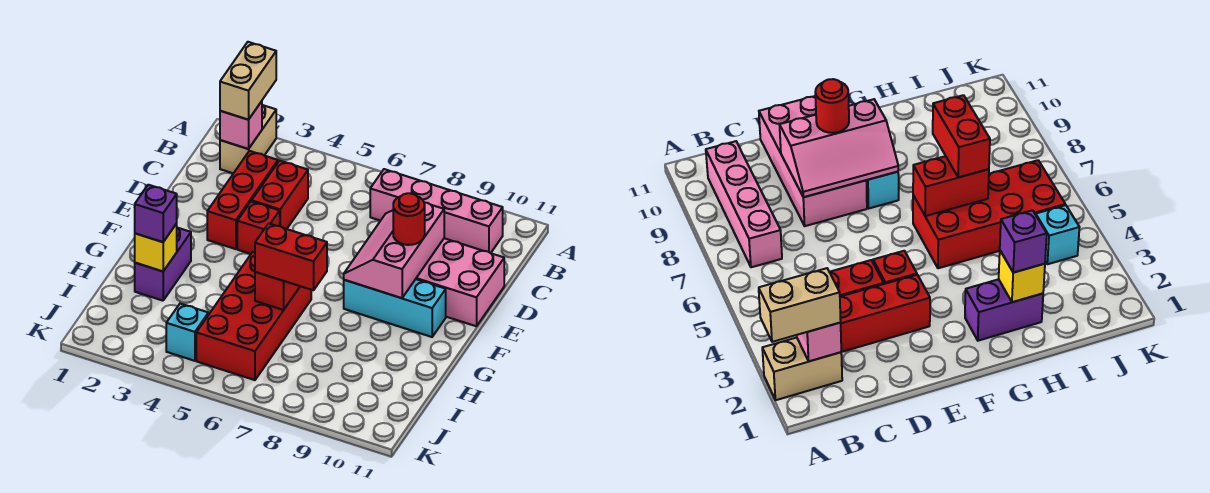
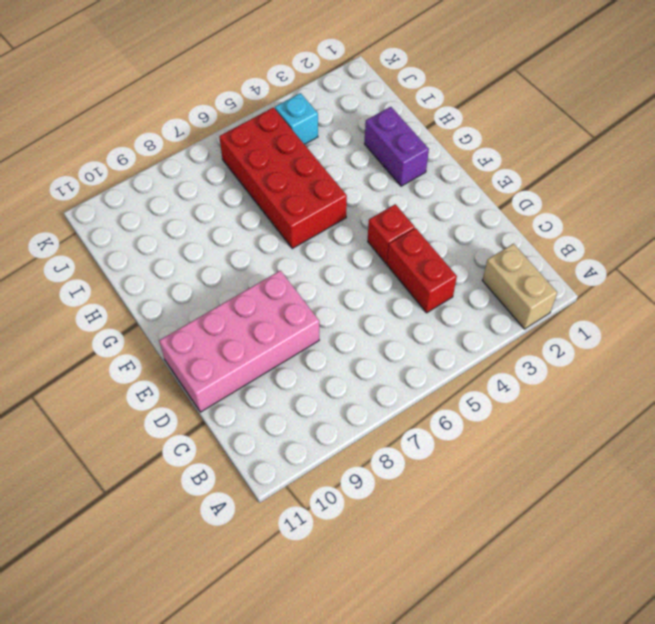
none -> pink brick B7:B10 level 1
none -> red brick C3:E3 level 1
none -> cyan brick F8:F10 level 1

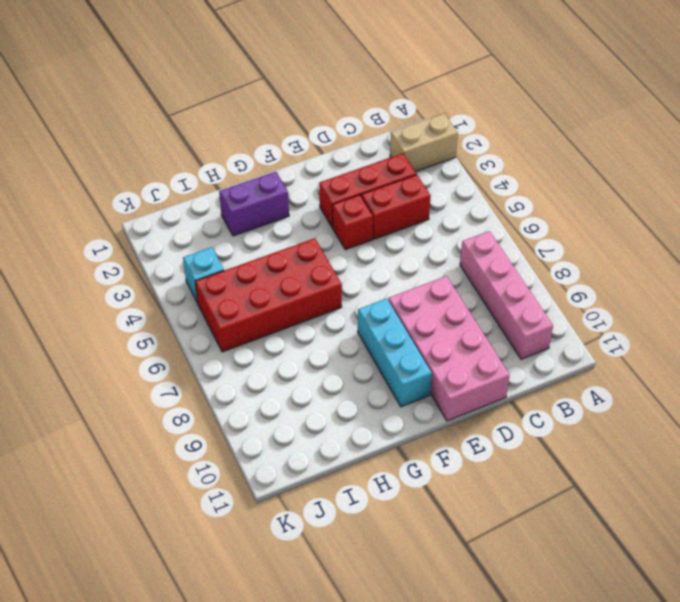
none -> pink brick B2 level 2
none -> pink slope D8:F9 level 2 top 9
none -> red brick G6:H6 level 2

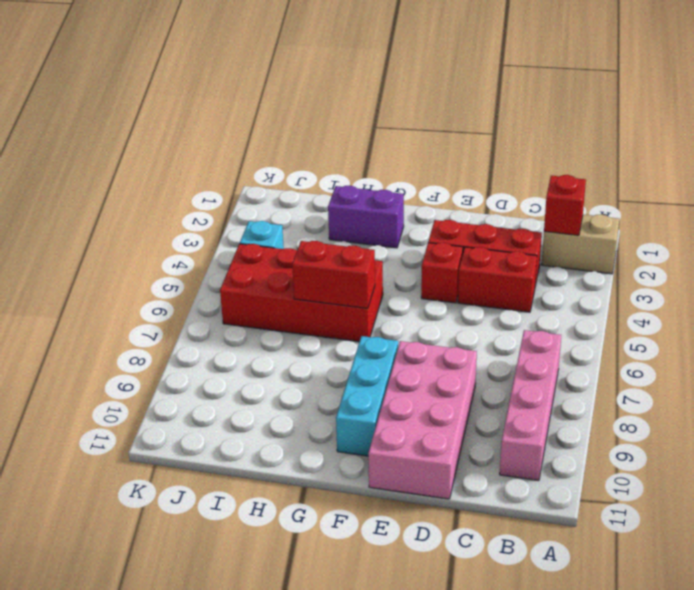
red brick B2 level 2 -> pink brick B2 level 2
none -> pink slope D8:F9 level 2 top 9
none -> yellow brick H2 level 2
none -> tan brick A2:B2 level 3

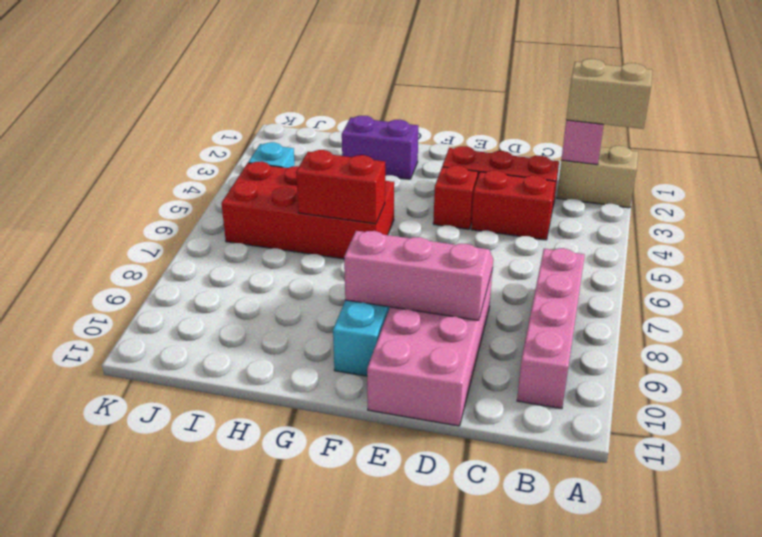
none -> yellow brick H2 level 2
none -> red round brick E9 level 3
none -> purple brick H2 level 3

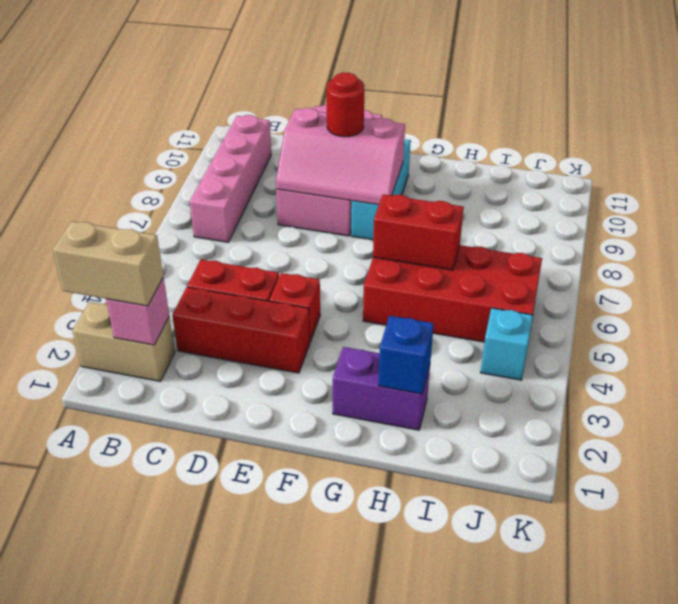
blue brick H2 level 2 -> yellow brick H2 level 2
none -> purple brick H2 level 3
none -> red brick H6:H7 level 3

